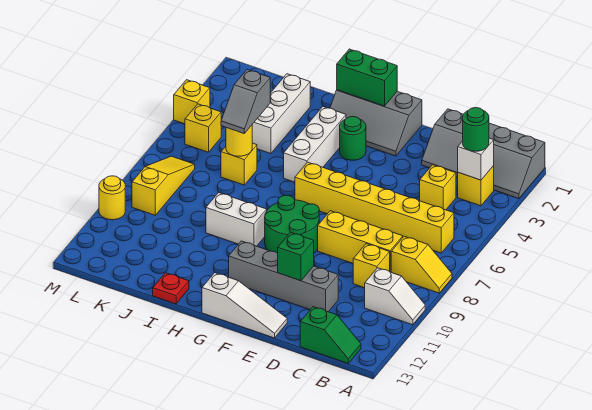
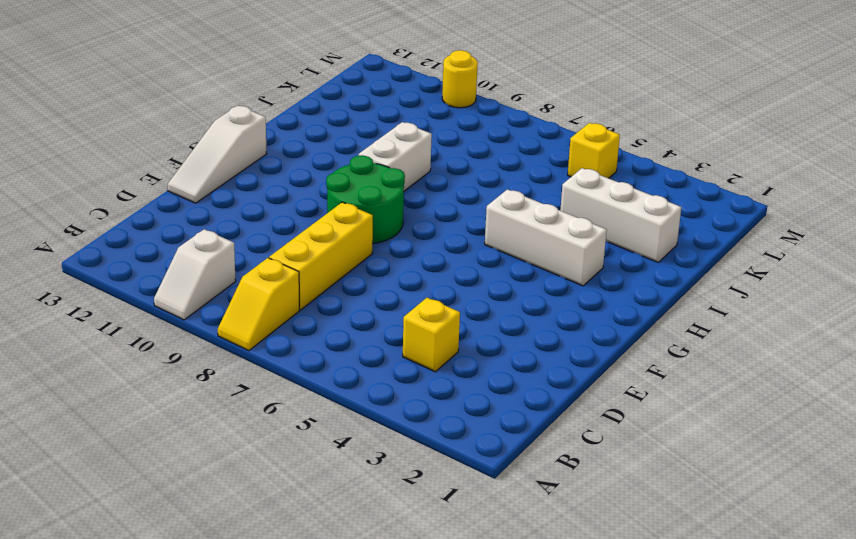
none -> grey slope A1:D2 level 1 top 1
none -> yellow brick B3 level 1
none -> yellow brick B6:G6 level 1

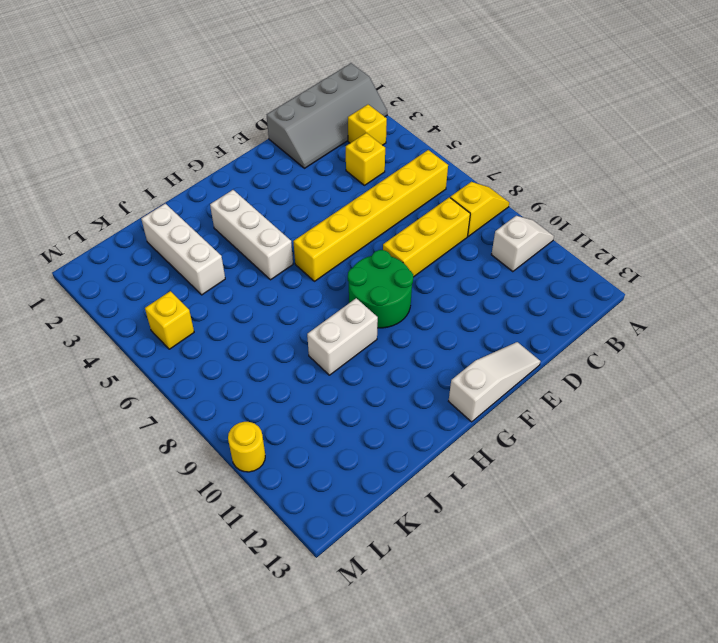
none -> green slope B13:C13 level 1 top C
none -> yellow brick C9 level 1
none -> grey brick D11:G11 level 1

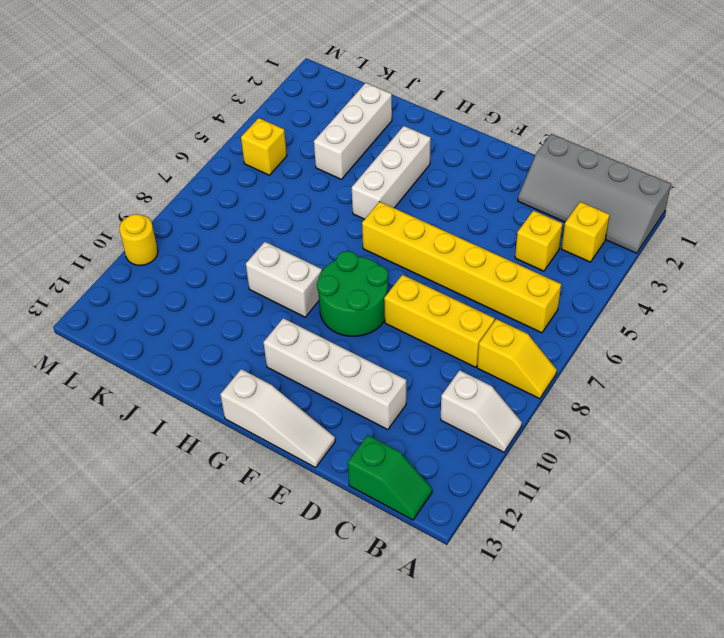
white brick D11:G11 level 1 -> grey brick D11:G11 level 1
none -> yellow brick C9 level 1
none -> grey slope F1:H2 level 1 top 1
none -> green round brick G3 level 1

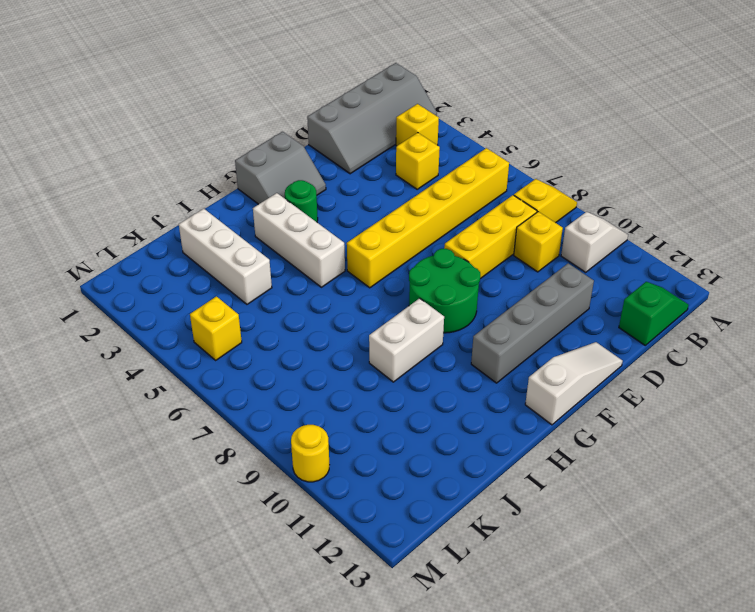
grey slope F1:G2 level 1 top 1 -> grey slope F1:H2 level 1 top 1
none -> red plate I13 level 1
none -> yellow brick J6 level 1
none -> yellow slope L7:L9 level 1 top 9

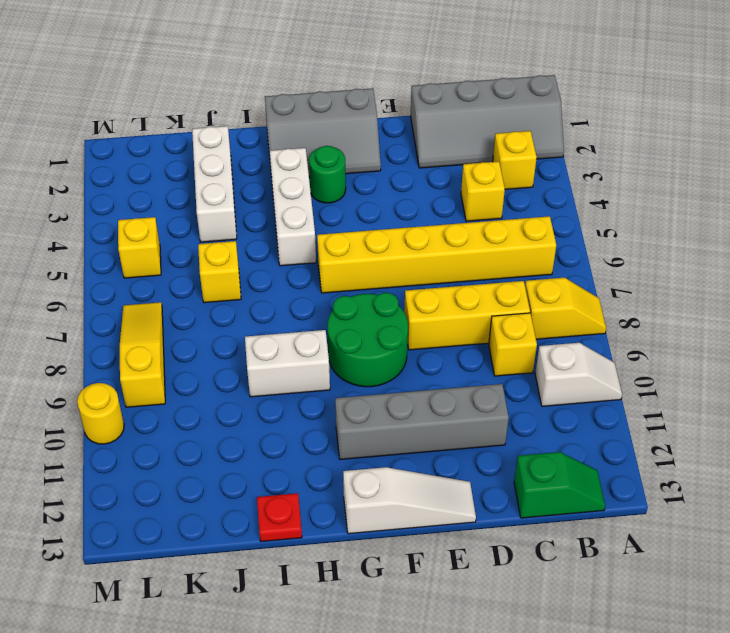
none -> yellow brick M4 level 1
none -> white brick B3 level 2
none -> green brick E11 level 2

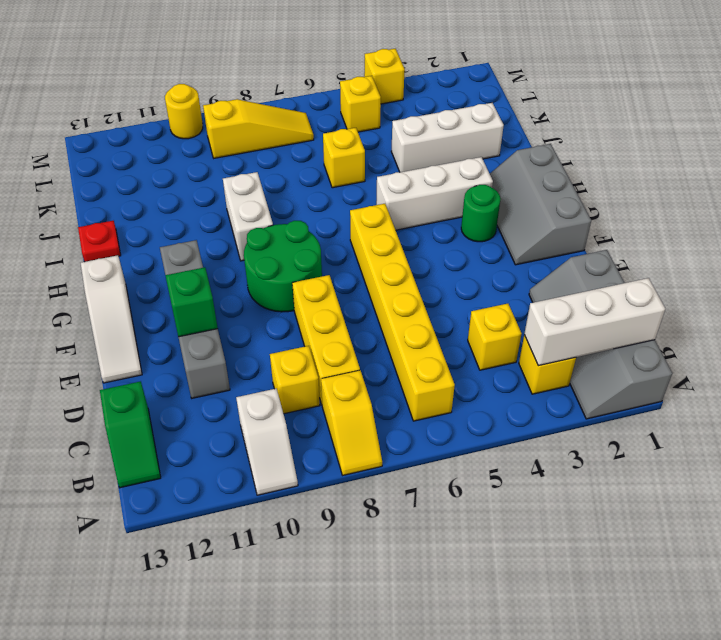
white brick B1:B3 level 2 -> white brick B3 level 2
none -> green brick G1:H1 level 2
none -> yellow round brick J6 level 2
none -> green round brick B3 level 3

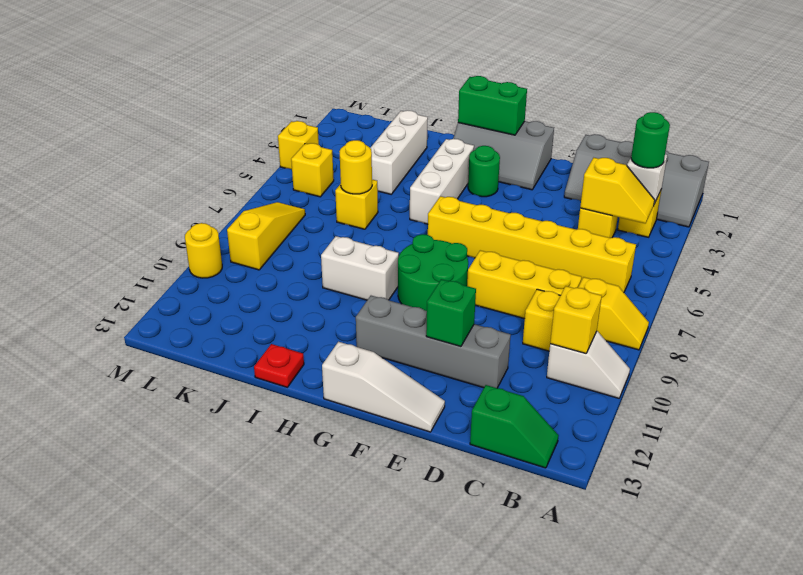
yellow slope B4:C4 level 2 top C -> none
yellow brick B10 level 2 -> none
none -> grey slope J5:J6 level 3 top 5

